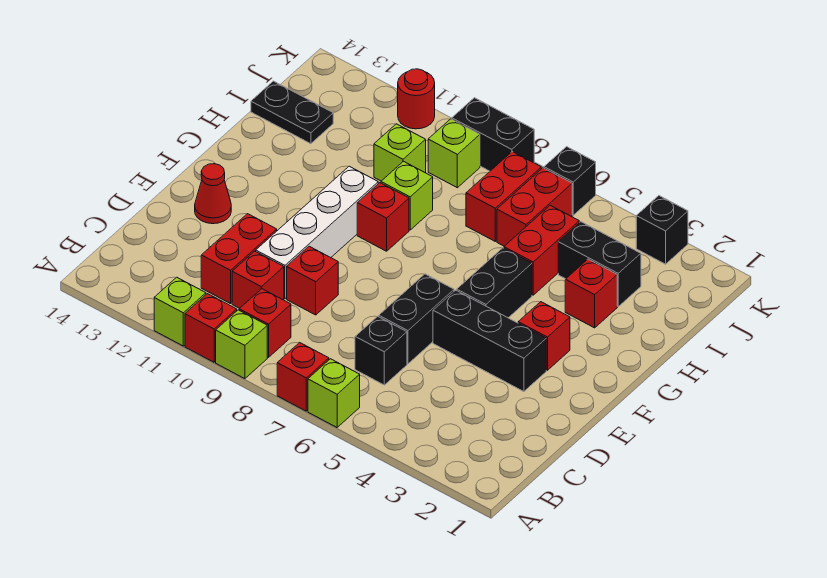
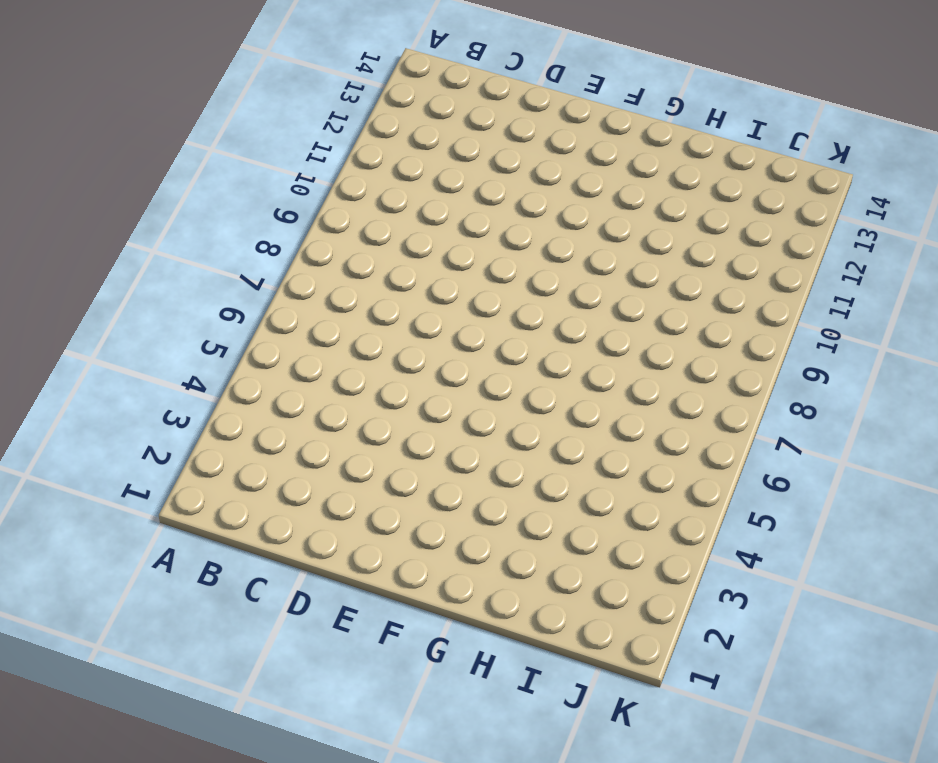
none -> lime brick A6 level 1
none -> red brick A7 level 1
none -> lime brick A9 level 1
none -> red brick A10 level 1

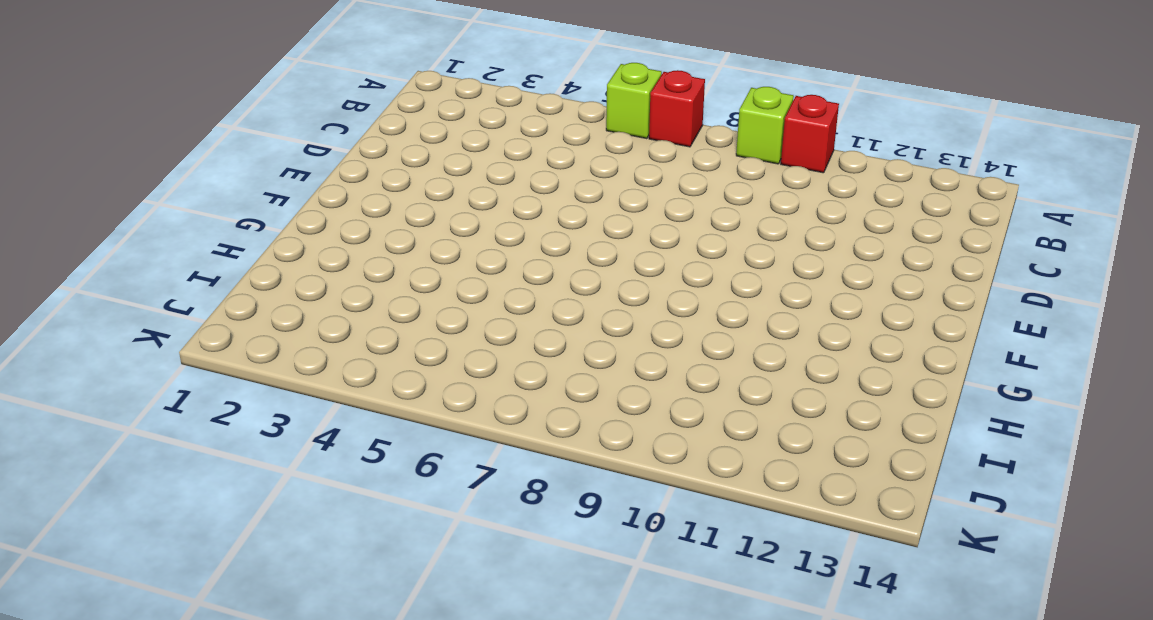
none -> lime brick A11 level 1
none -> red brick B9 level 1
none -> black brick C6 level 1
none -> red brick C10 level 1

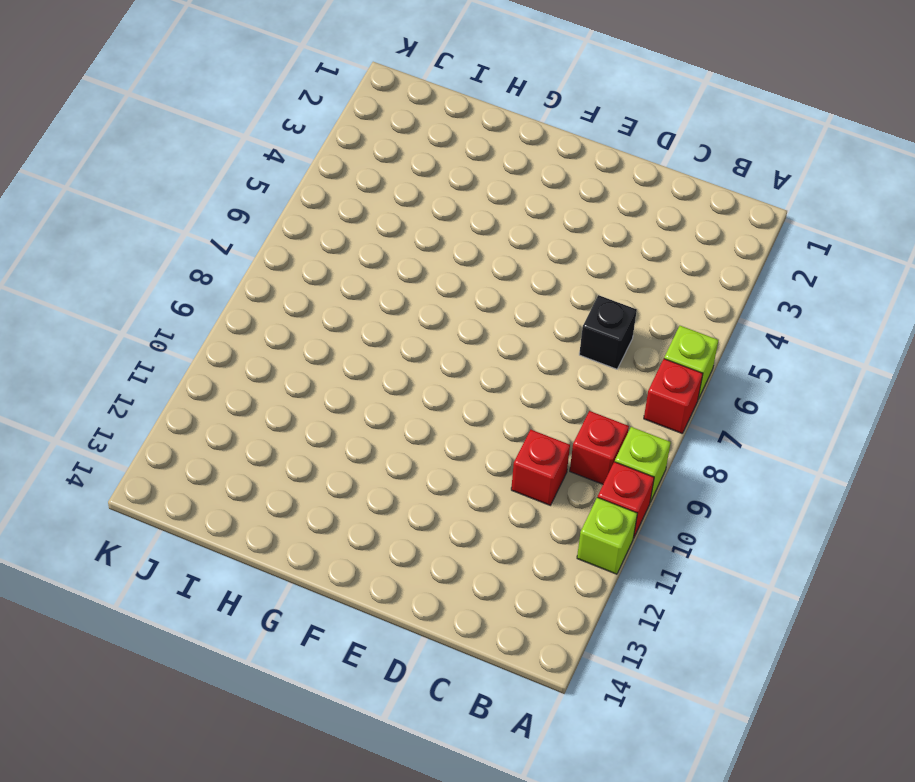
none -> red brick C11:D11 level 1
none -> black brick D6:E6 level 1
none -> red brick D9 level 1
none -> white brick D10:G10 level 1

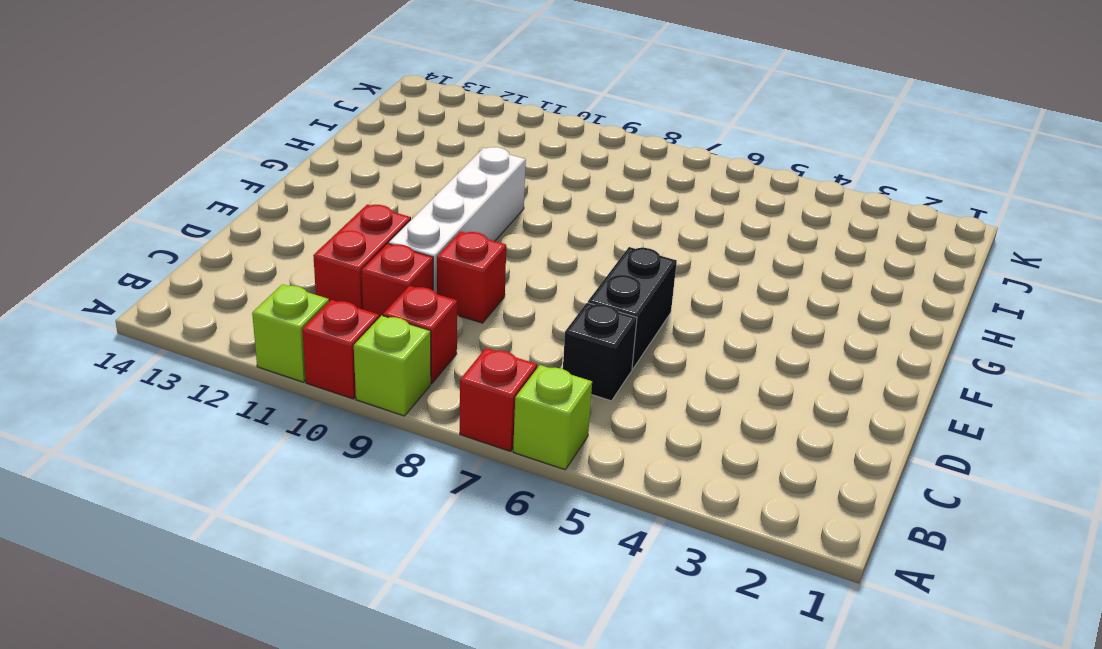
none -> black brick E3:E5 level 1
none -> red cone E13 level 1
none -> red brick F3 level 1
none -> black brick F5:G5 level 1

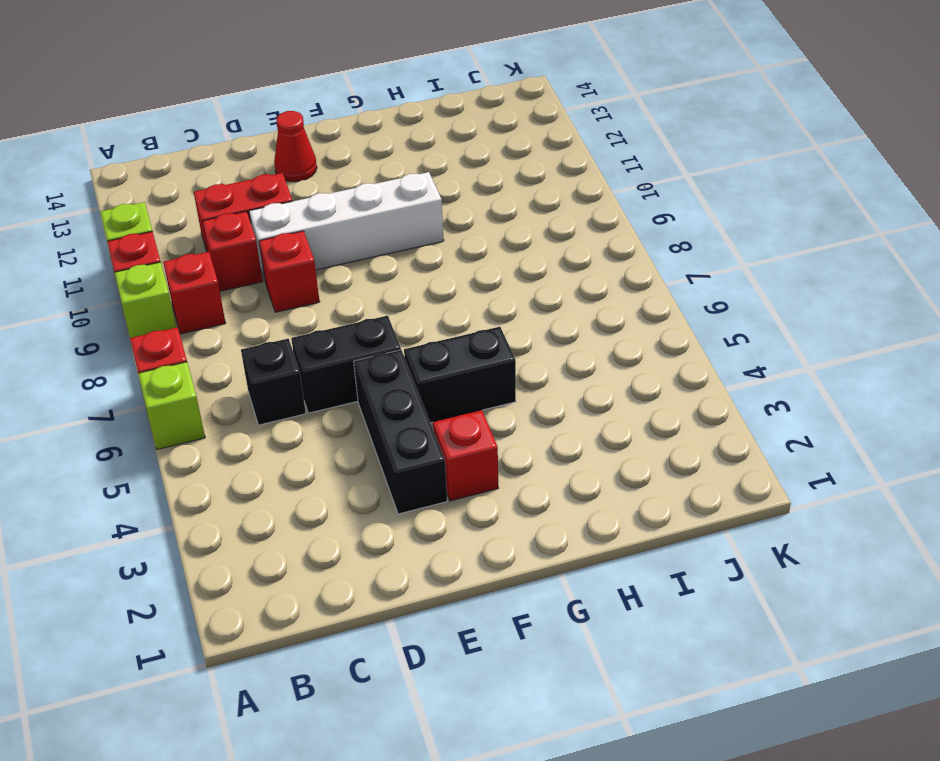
none -> red brick G9 level 1
none -> red brick H3 level 1
none -> red brick H5:I5 level 1
none -> lime brick H9 level 1

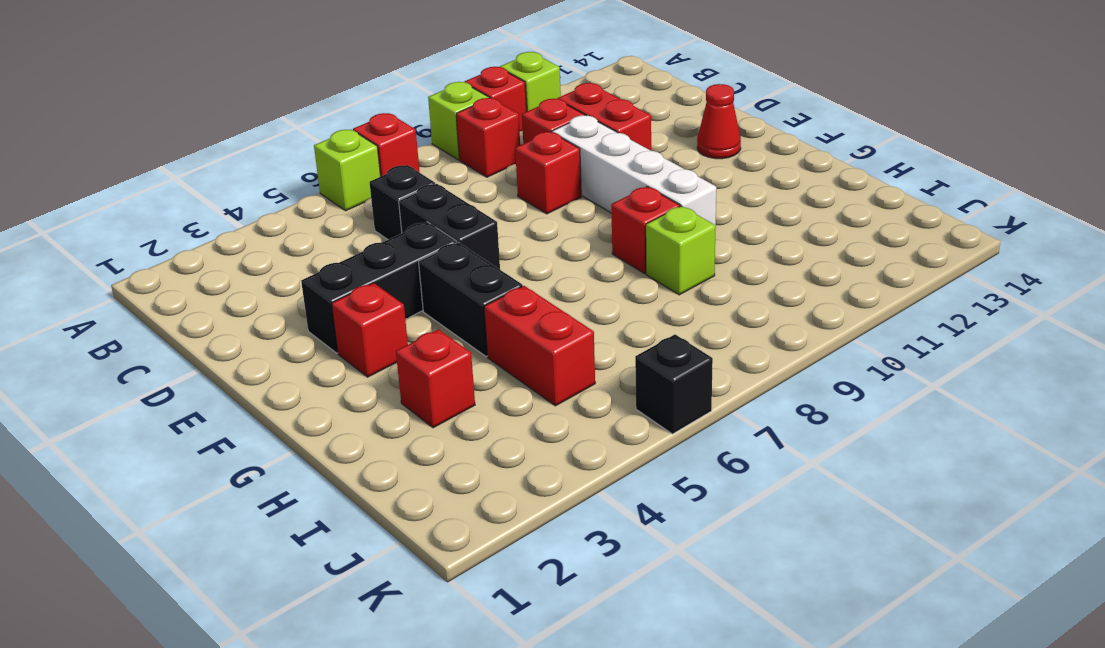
none -> black brick I3:I4 level 1
none -> red brick I6:J6 level 1
none -> red brick I7:J7 level 1
none -> lime brick I10 level 1

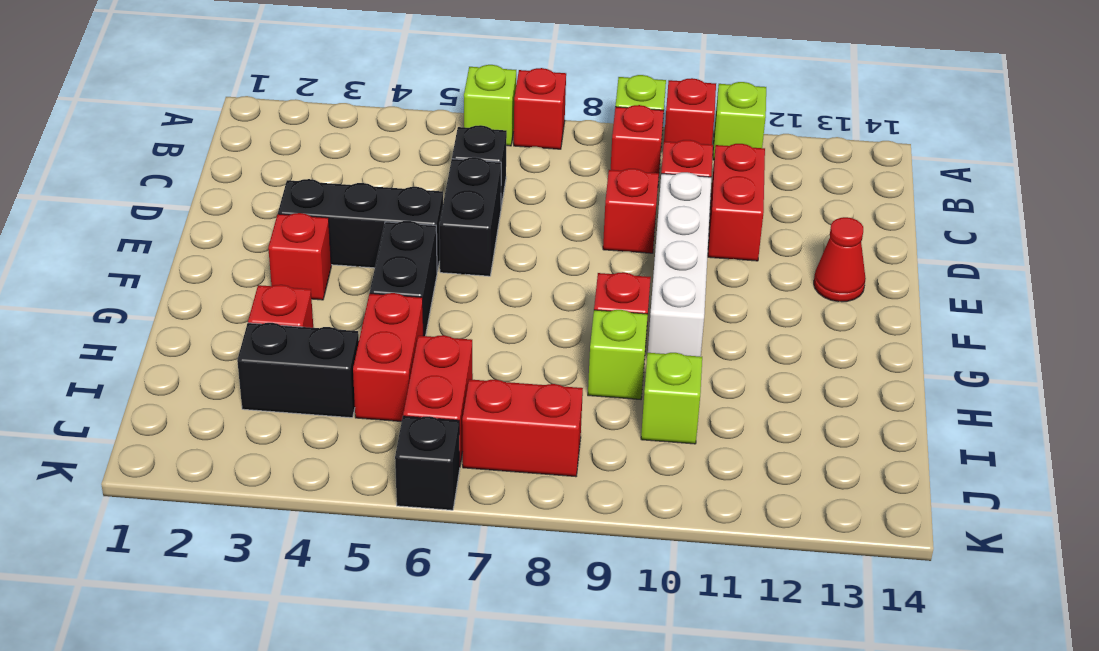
red brick J7:J8 level 1 -> red brick I7:J7 level 1
none -> black plate I13:I14 level 1
none -> lime brick J9 level 1
none -> black brick K3 level 1
none -> black brick K8:K9 level 1

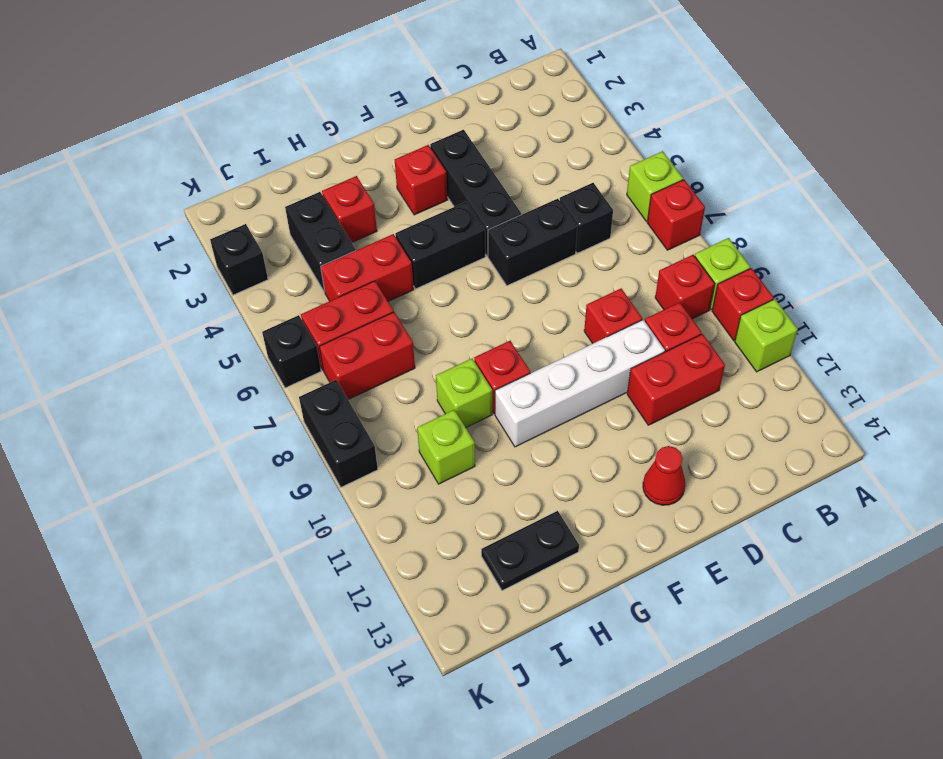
black plate H13:I13 level 1 -> black plate I13:I14 level 1
none -> lime brick J9 level 1
none -> red round brick K11 level 1

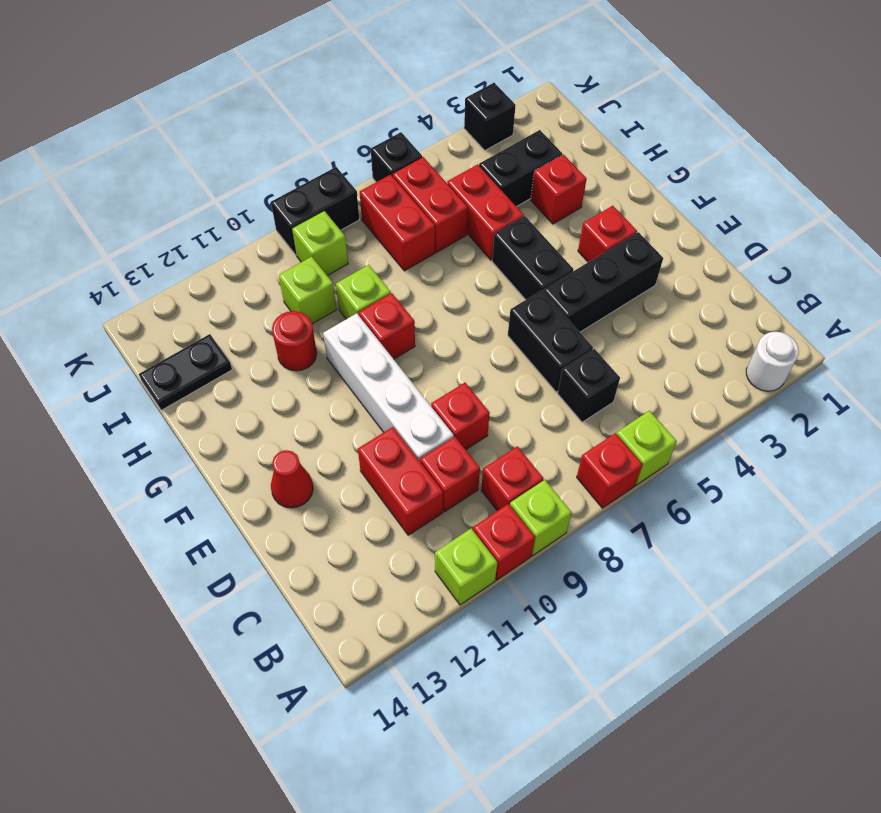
white round brick A2 level 1 -> none
red round brick H11 level 1 -> red round brick K11 level 1

